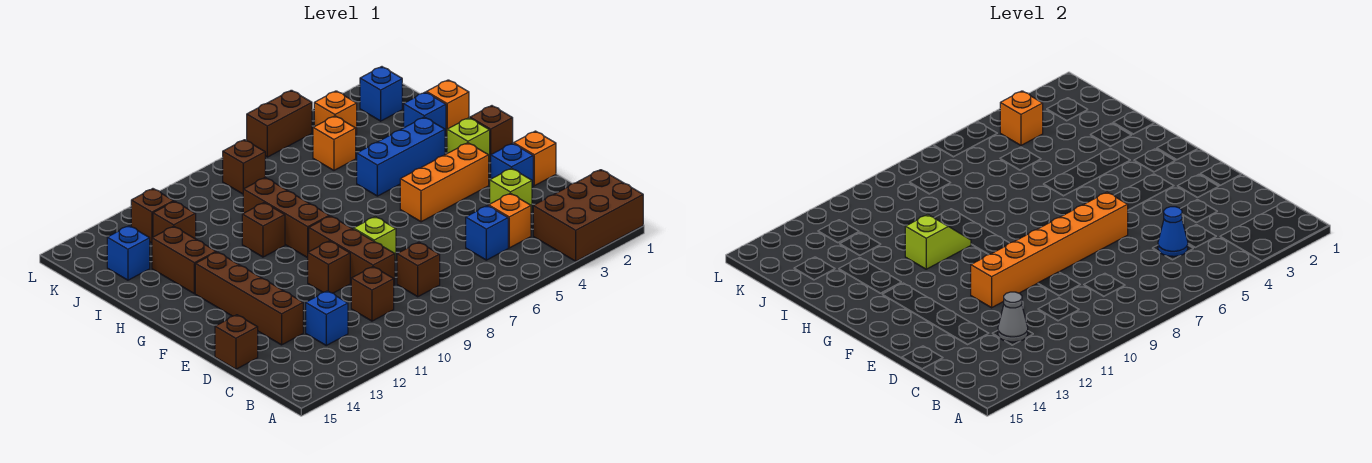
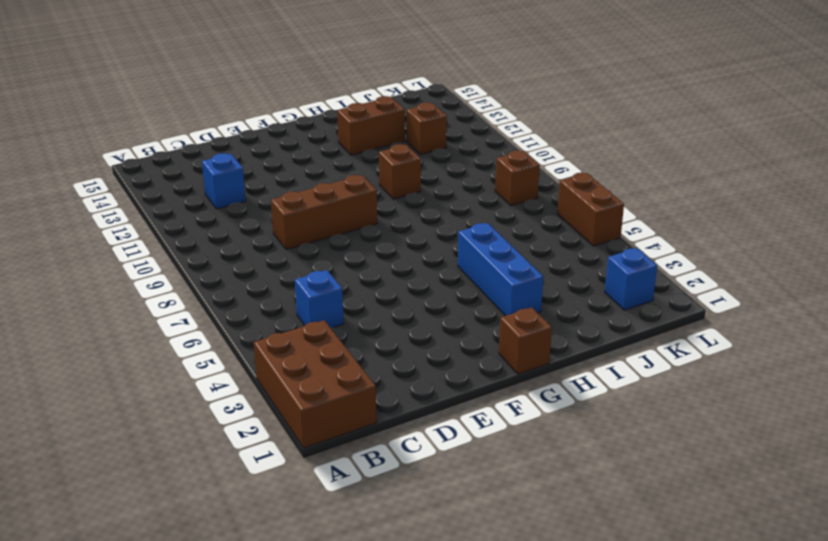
none -> orange brick C4 level 1
none -> brown brick C8 level 1
none -> brown brick C10 level 1
none -> lime brick D3 level 1

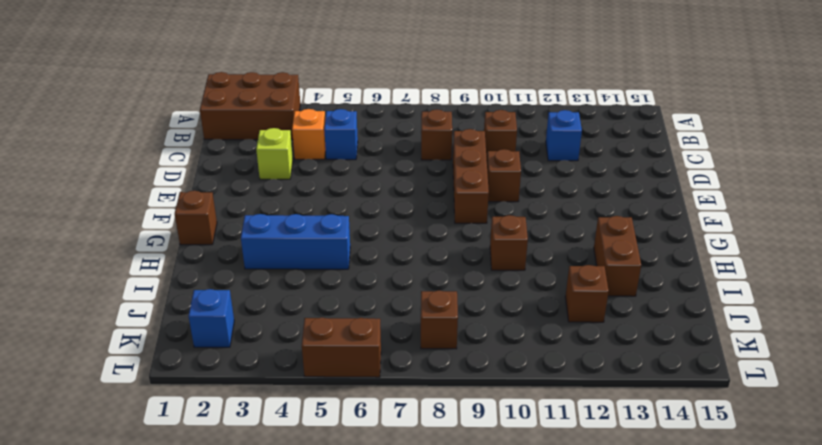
none -> brown brick D13:G13 level 1
none -> brown brick D15 level 1
none -> orange brick E1 level 1
none -> blue brick E2 level 1

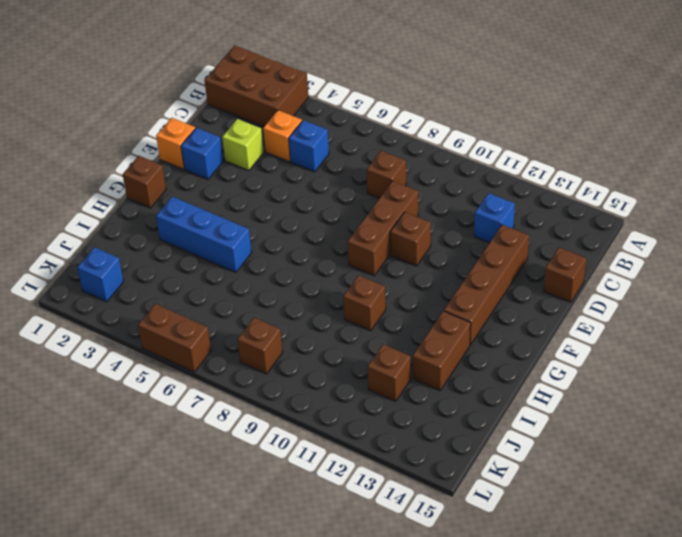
none -> brown brick C10 level 1
none -> lime brick E8 level 1
none -> orange brick F3:F5 level 1
none -> lime brick G2 level 1

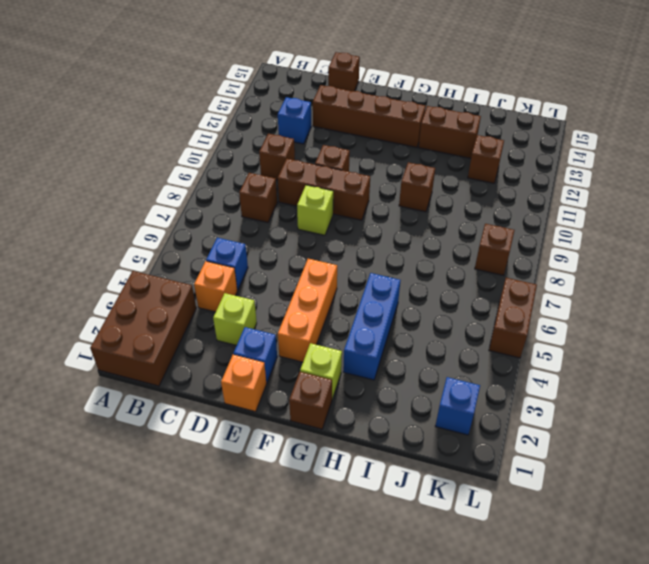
none -> brown brick G9:I9 level 1
none -> orange brick I1 level 1
none -> blue brick I2 level 1
none -> orange brick J5 level 1

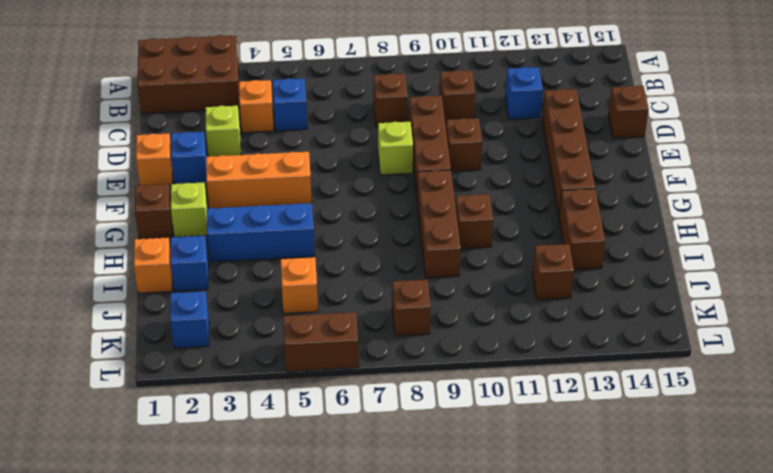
none -> blue brick J14 level 1
none -> orange brick K4 level 1
none -> brown brick K12 level 1
none -> blue cone C5 level 2

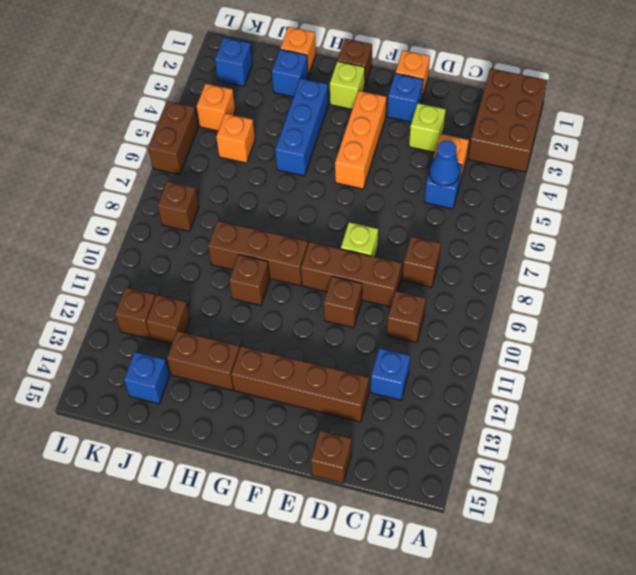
none -> grey cone C12 level 2
none -> orange brick E6:E11 level 2
none -> lime slope H10:H11 level 2 top 11
none -> orange brick K4 level 2

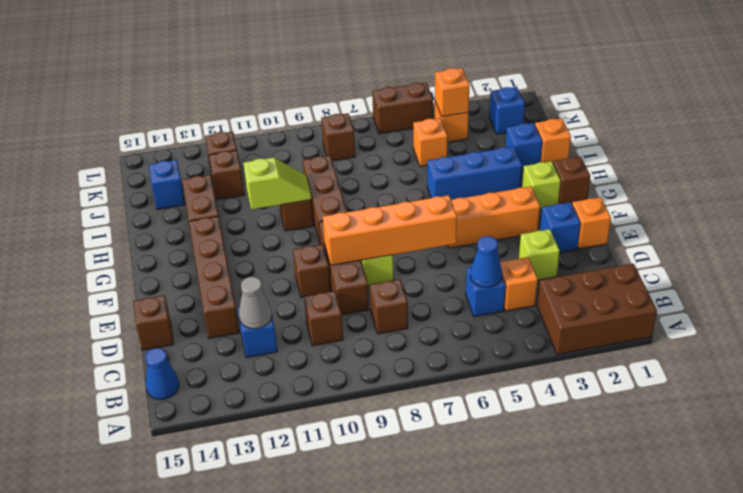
blue cone B15 level 1 -> none
orange brick E6:E9 level 2 -> orange brick E6:E11 level 2

